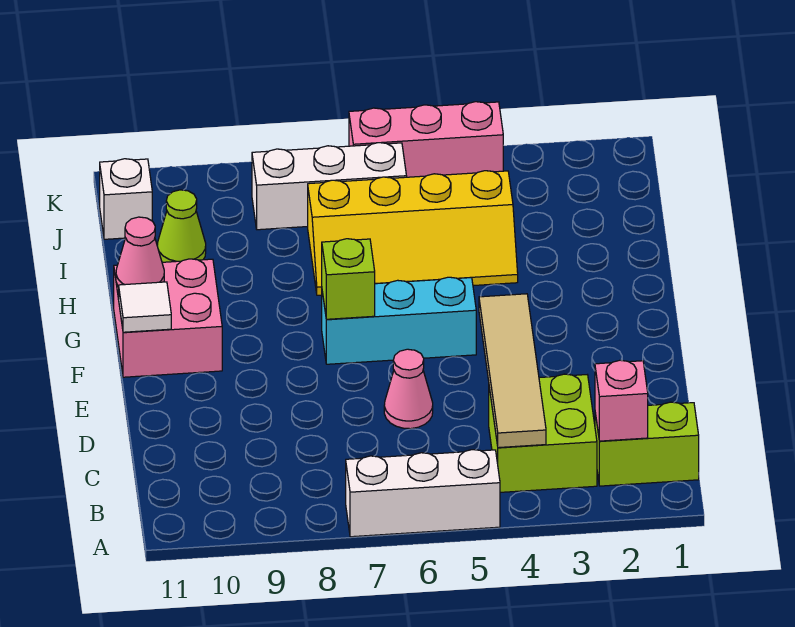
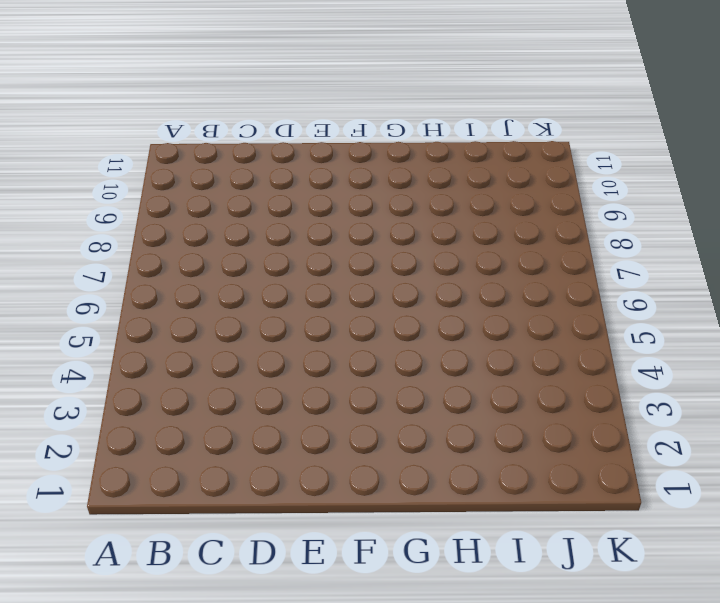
none -> white brick A5:A7 level 1
none -> lime brick B1:B2 level 1
none -> lime brick B3:C4 level 1

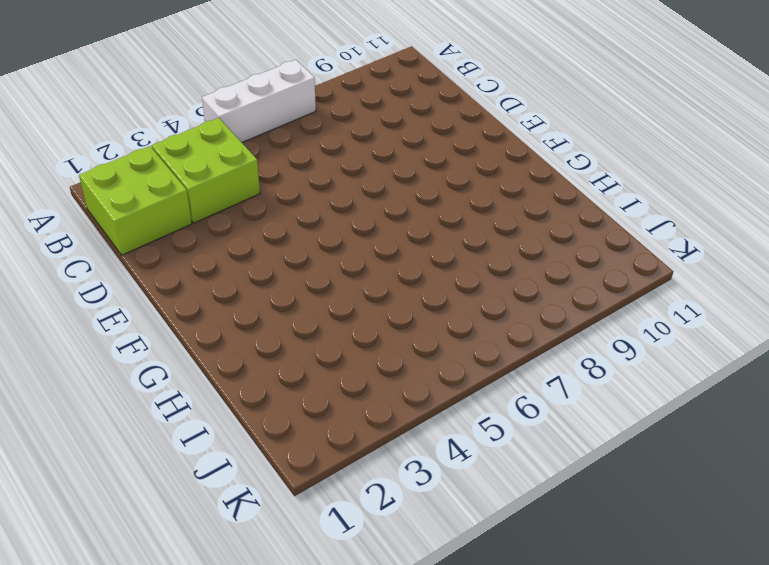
lime brick B1:C2 level 1 -> lime brick B1:B2 level 1
none -> pink cone D6 level 1
none -> cyan brick F5:F7 level 1
none -> pink brick F10:G11 level 1

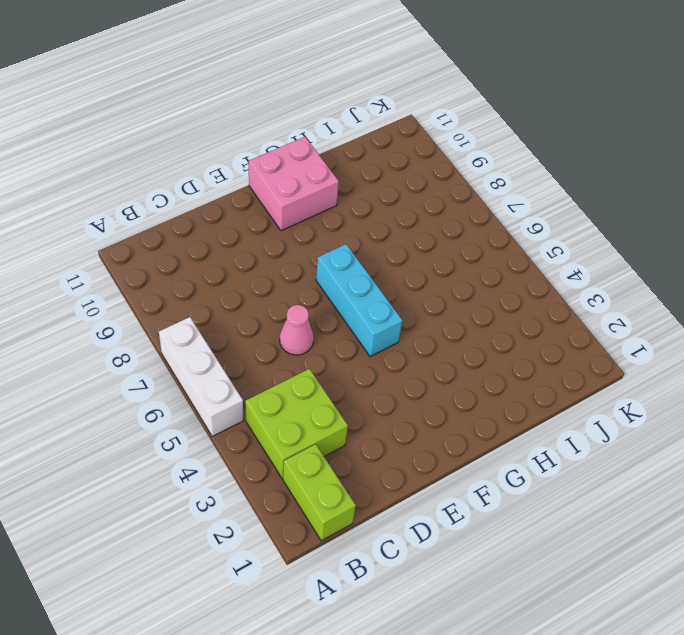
none -> yellow slope H4:I7 level 1 top I
none -> lime cone I10 level 1
none -> white brick J6:J8 level 1

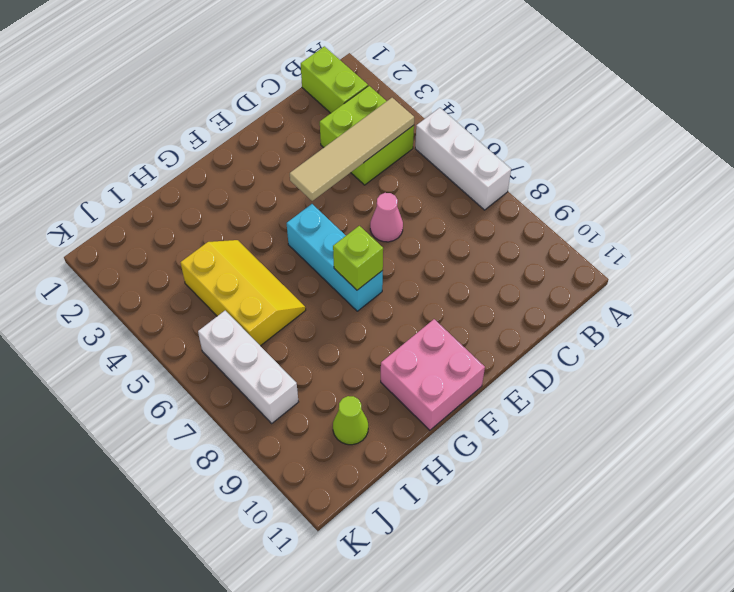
yellow slope H4:I6 level 1 top I -> yellow slope H4:I7 level 1 top I
none -> white brick J11 level 1
none -> pink brick K4:K6 level 1
none -> pink brick B2 level 2

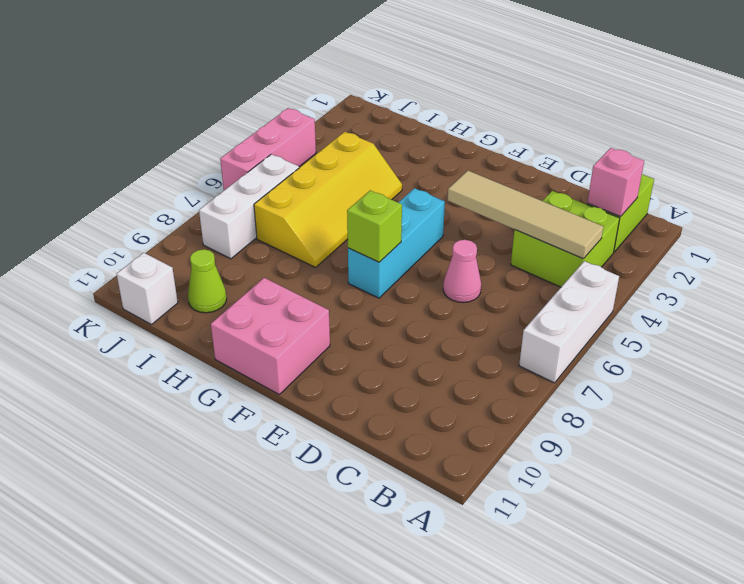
none -> white tile F11 level 2
none -> pink cone G11 level 2

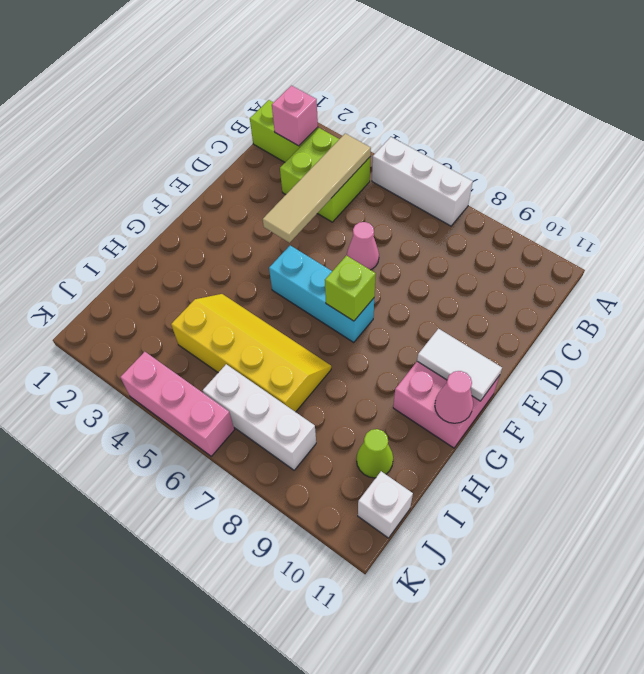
white tile F10:F11 level 2 -> white tile F11 level 2

